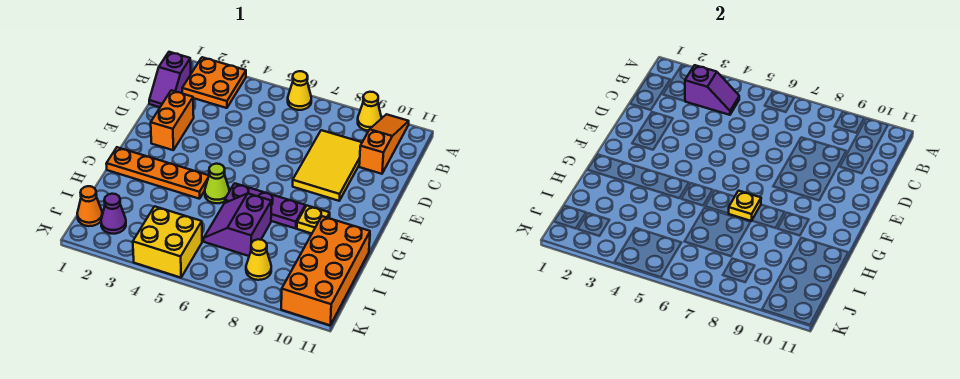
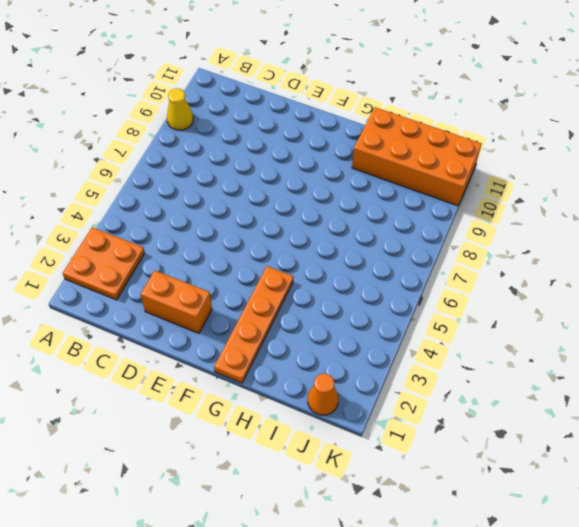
none -> yellow cone A6 level 1
none -> orange slope A10:C10 level 1 top C
none -> purple slope B1:C1 level 1 top B

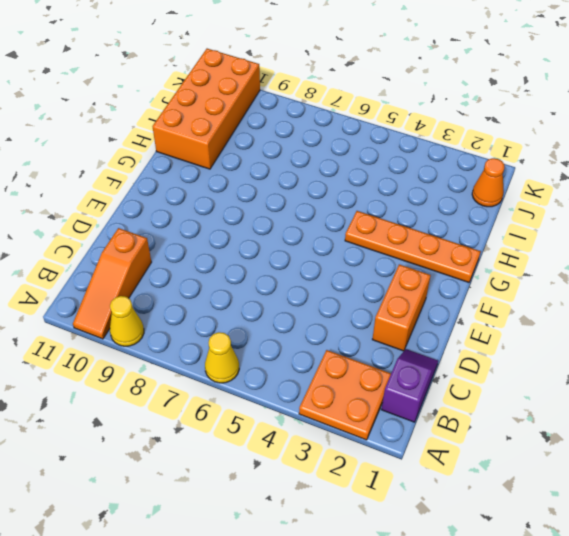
none -> yellow tile C8:E9 level 1
none -> lime cone G5 level 1
none -> purple plate G6:G8 level 1

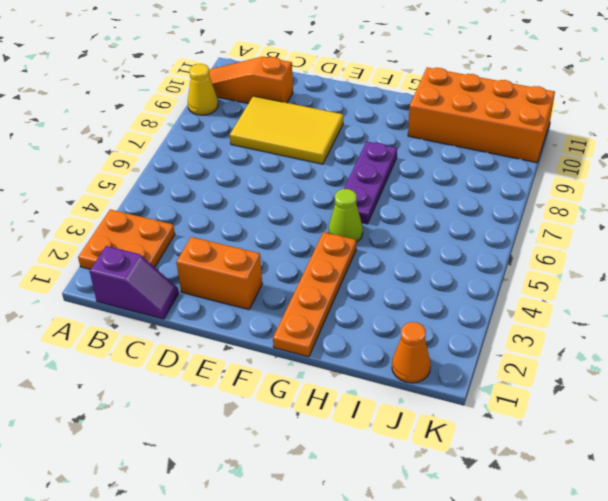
none -> yellow cone A6 level 1
none -> yellow plate G9 level 1
none -> purple slope H6:I7 level 1 top 7

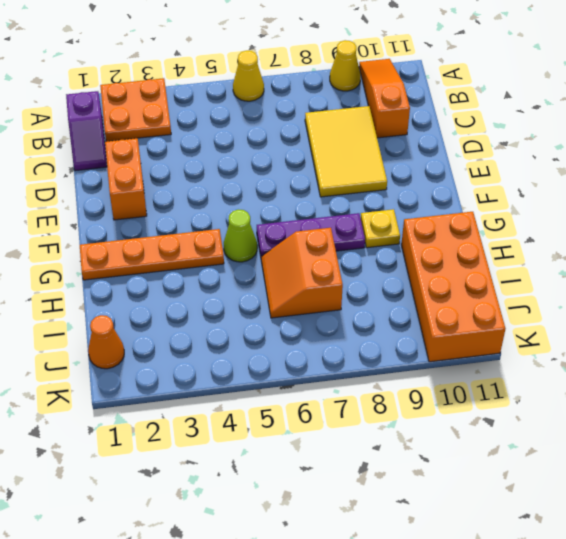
orange slope H6:I7 level 1 top 7 -> purple slope H6:I7 level 1 top 7
none -> purple cone J2 level 1
none -> yellow brick J4:K5 level 1
none -> yellow cone J8 level 1

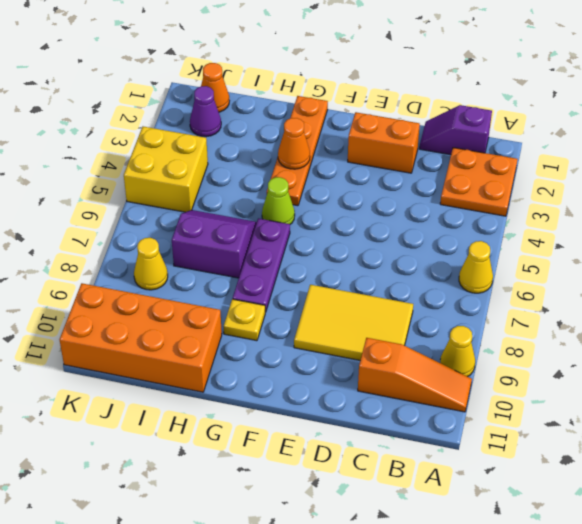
orange cone G3 level 2 -> none
none -> purple slope B3:B4 level 2 top 3
none -> yellow plate G7 level 2

